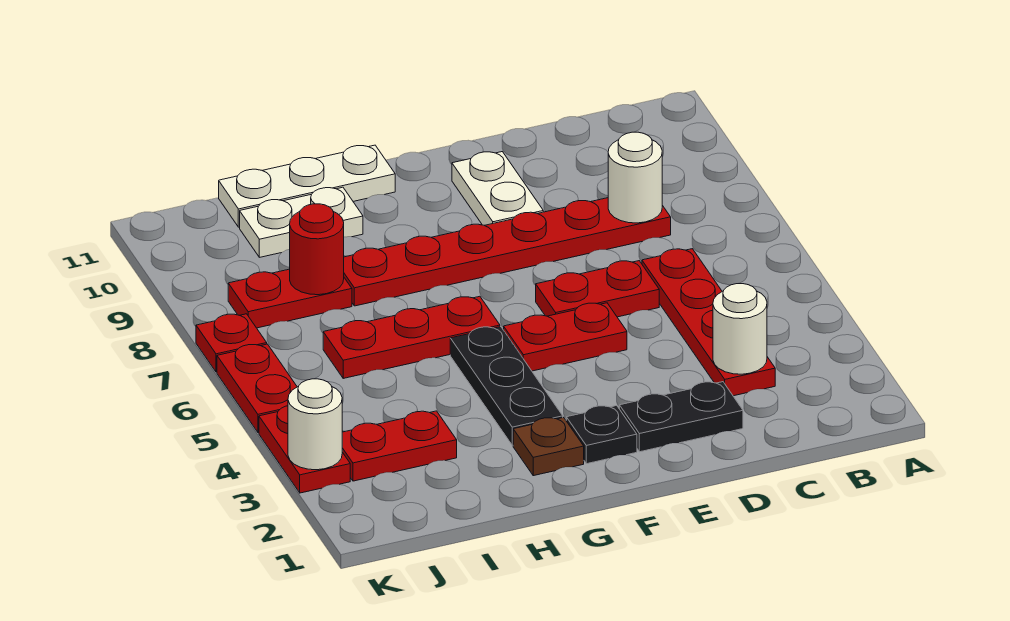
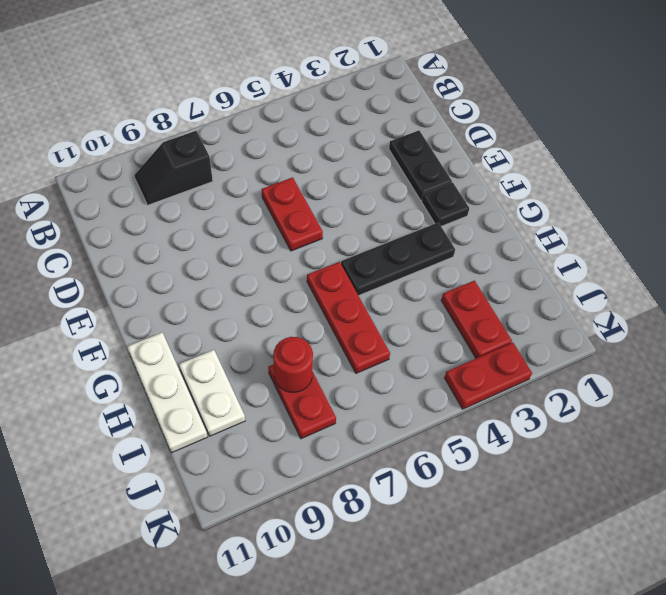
black slope B8:B9 level 1 top 8 -> none
none -> red plate C3:C6 level 1
none -> red plate C8:H8 level 1
none -> red plate E5:F5 level 1

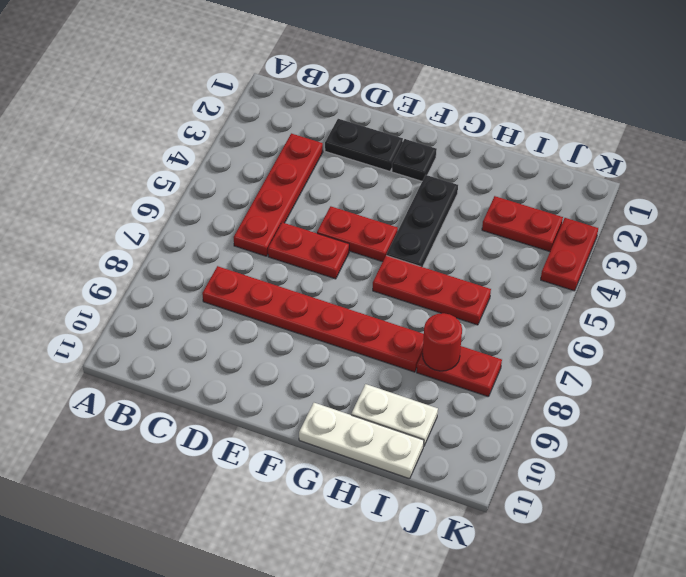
none -> white plate E9:E10 level 1
none -> brown plate G2 level 1
none -> red plate K5:K6 level 1

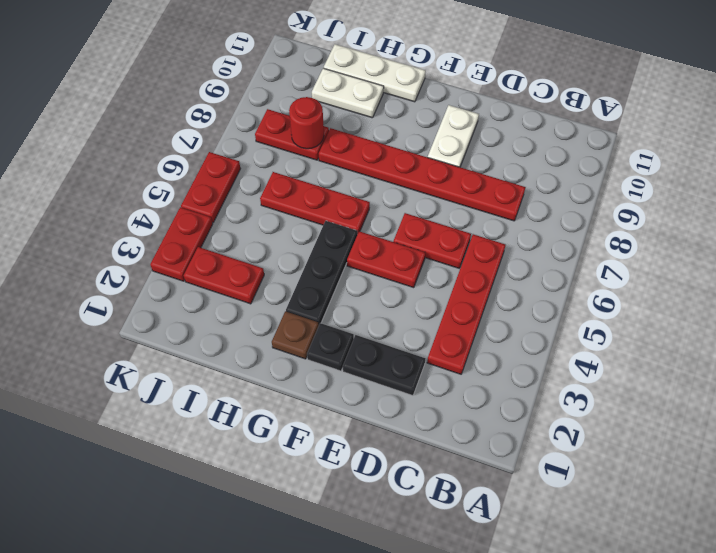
none -> red plate K7 level 1
none -> white round brick C3 level 2
none -> white round brick C8 level 2

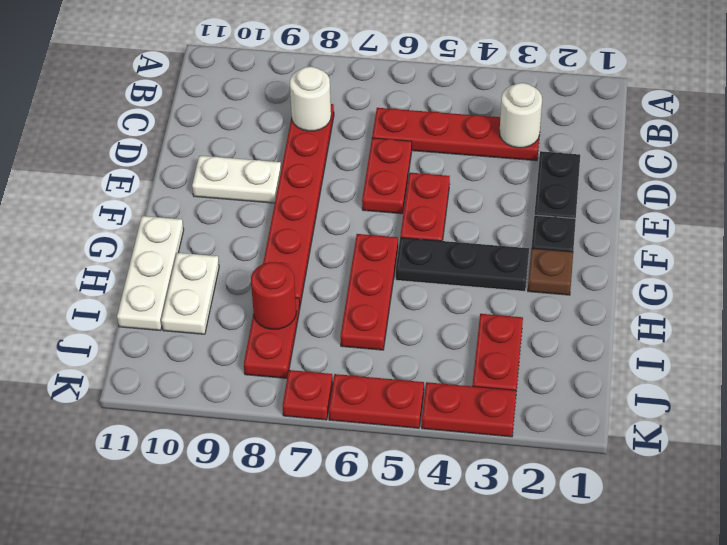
none -> white round brick K3 level 2

